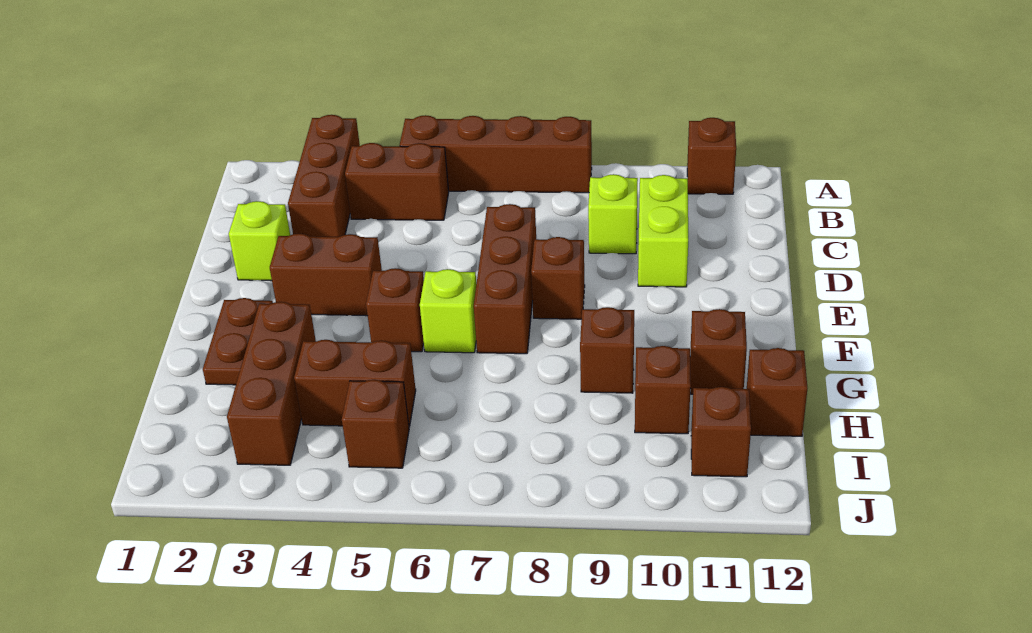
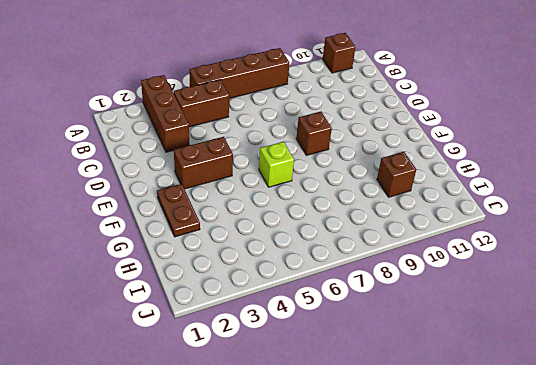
none -> lime brick C9 level 1
none -> lime brick C10:D10 level 1
none -> lime brick D2 level 1

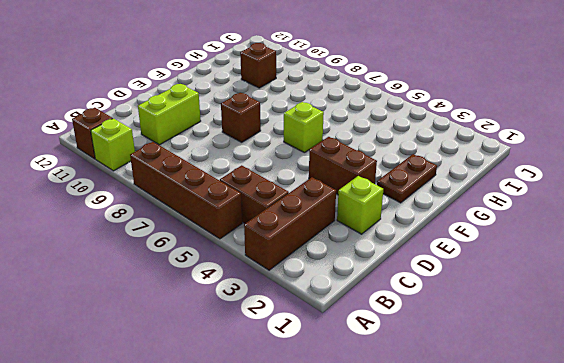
lime brick A10 level 1 -> lime brick C9 level 1
none -> brown brick D7:F7 level 1
none -> brown brick F5 level 1
none -> brown brick G3:I3 level 1

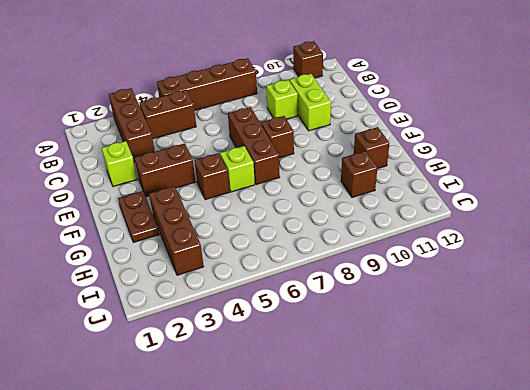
none -> brown brick G9 level 1
none -> brown brick H4:H5 level 1
none -> brown brick H12 level 1

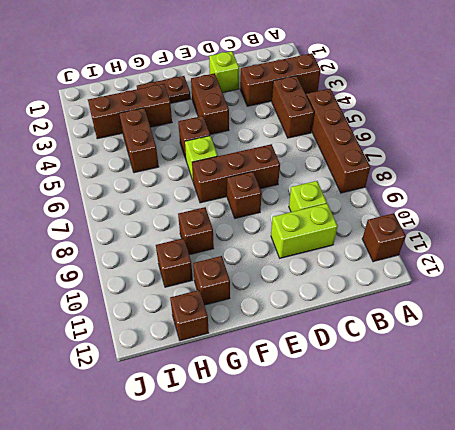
none -> brown brick I5 level 1
none -> brown brick I11 level 1

